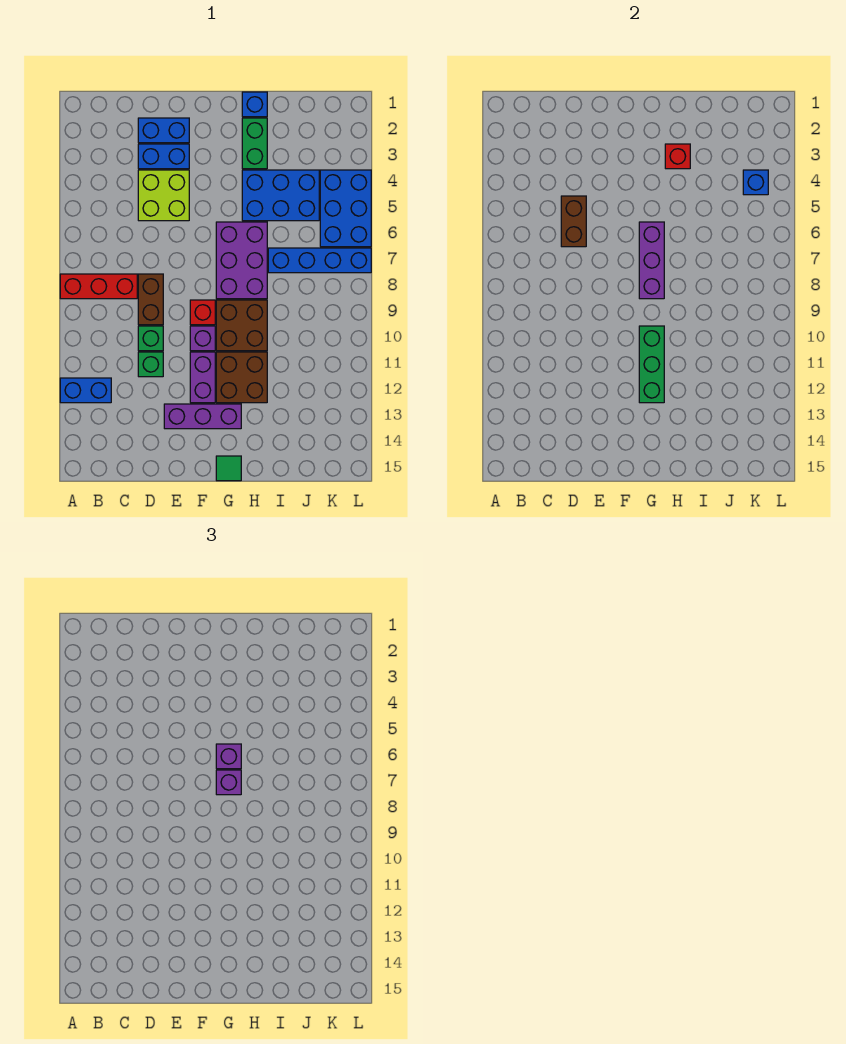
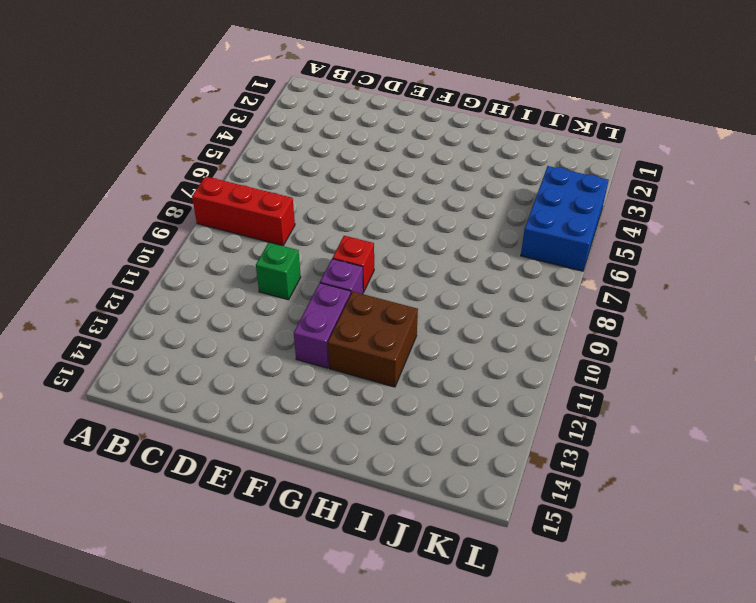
none -> blue brick A12:B12 level 1
none -> blue brick D2:E2 level 1
none -> blue brick D3:E3 level 1

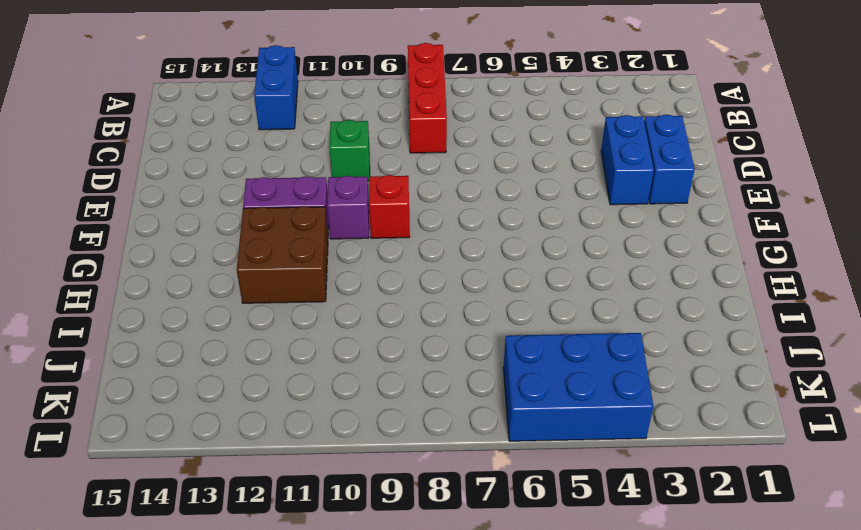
none -> lime brick D4:E5 level 1
none -> brown brick D8:D9 level 1
none -> green brick D11 level 1

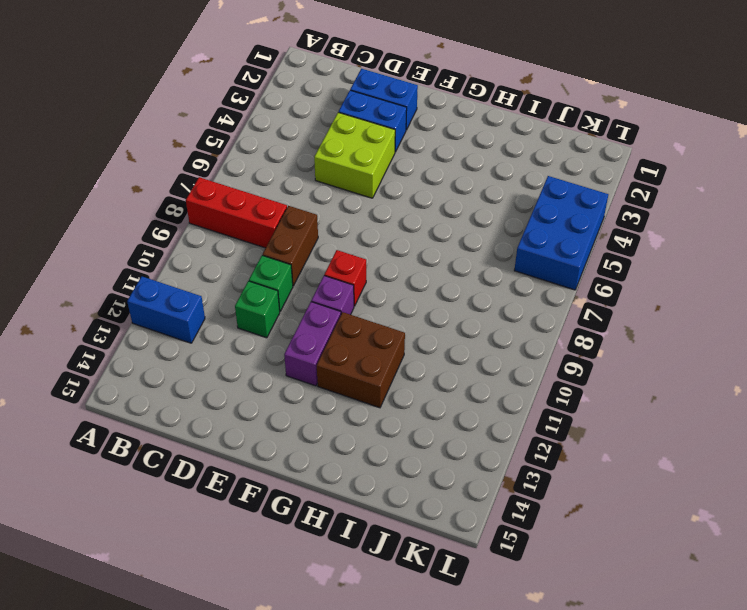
none -> purple brick E13:G13 level 1
none -> purple brick G6:H8 level 1
none -> brown brick G9:H10 level 1

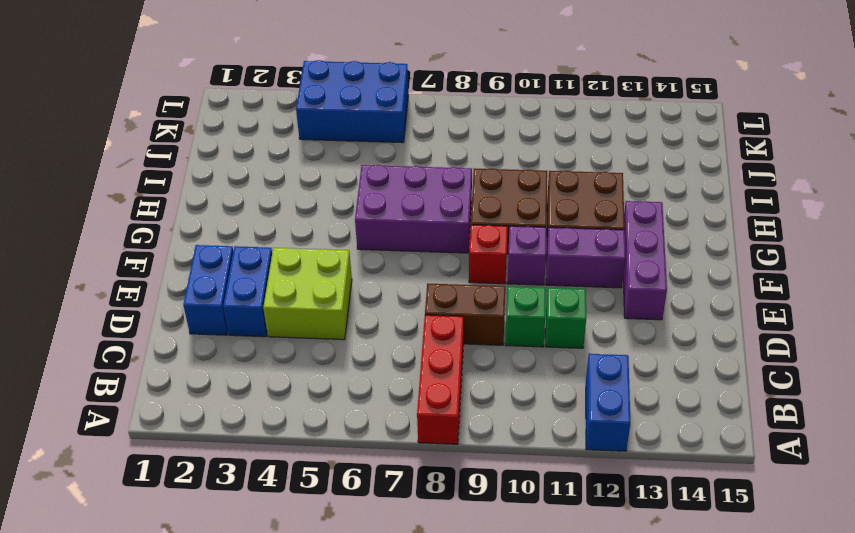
none -> green tile G15 level 1
none -> blue brick H1 level 1
none -> green brick H2:H3 level 1

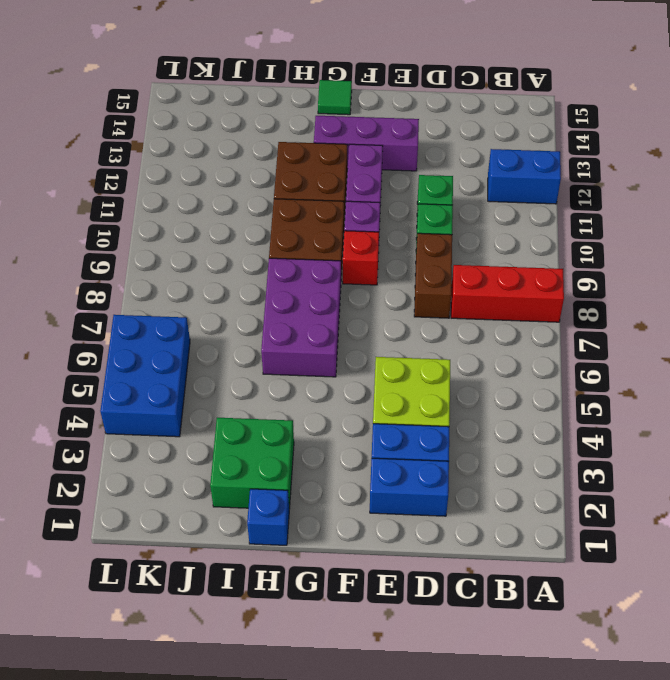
green brick H2:I3 level 1 -> green brick H2:H3 level 1
none -> blue brick H4:J5 level 1
none -> blue brick I7:L7 level 1
none -> brown brick D5:D6 level 2

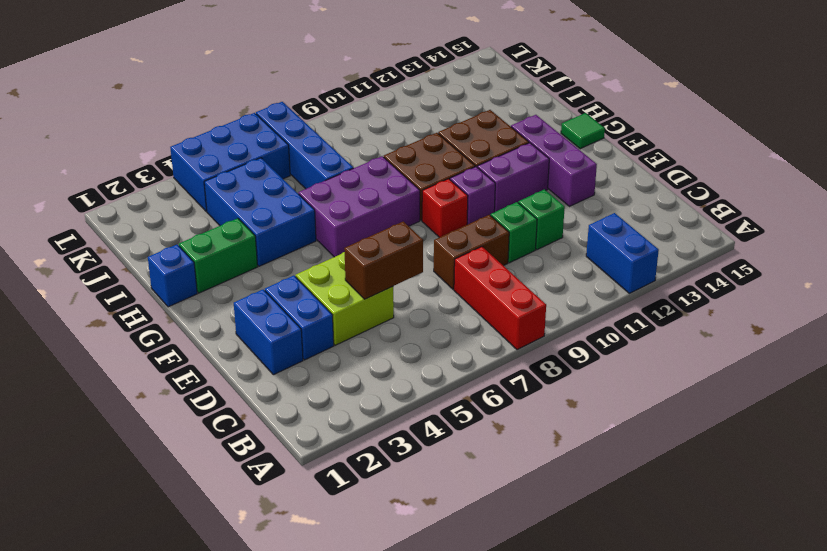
none -> purple brick G6:G8 level 2
none -> green brick G10:G12 level 2
none -> red brick H3 level 2

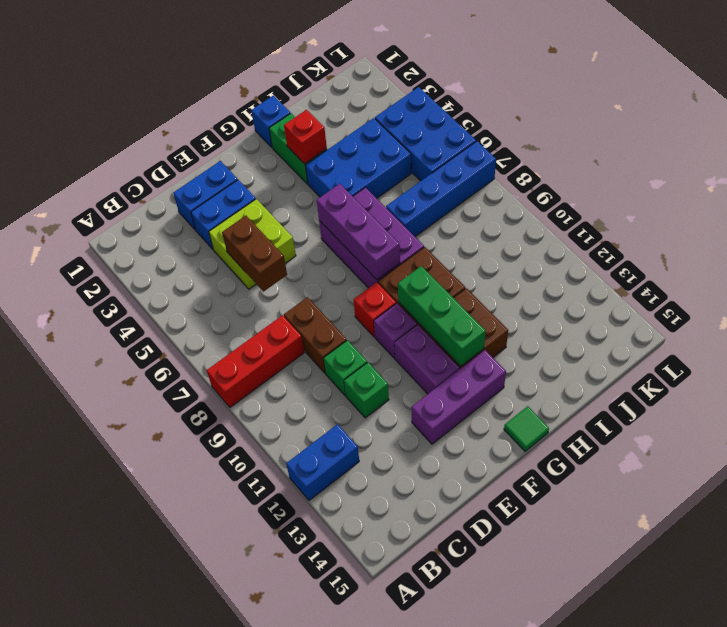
none -> blue brick K4 level 2
none -> purple brick G6 level 3
none -> purple brick G7 level 3

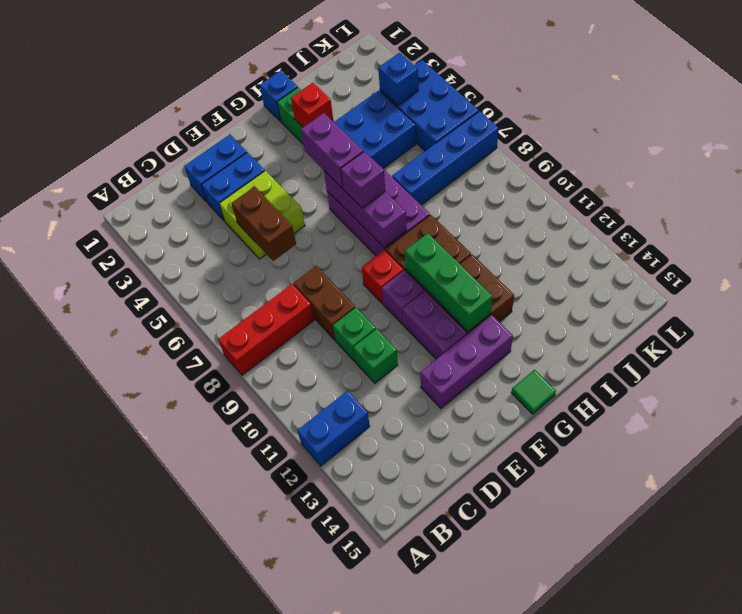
purple brick G5:G6 level 3 -> purple brick G6 level 3

